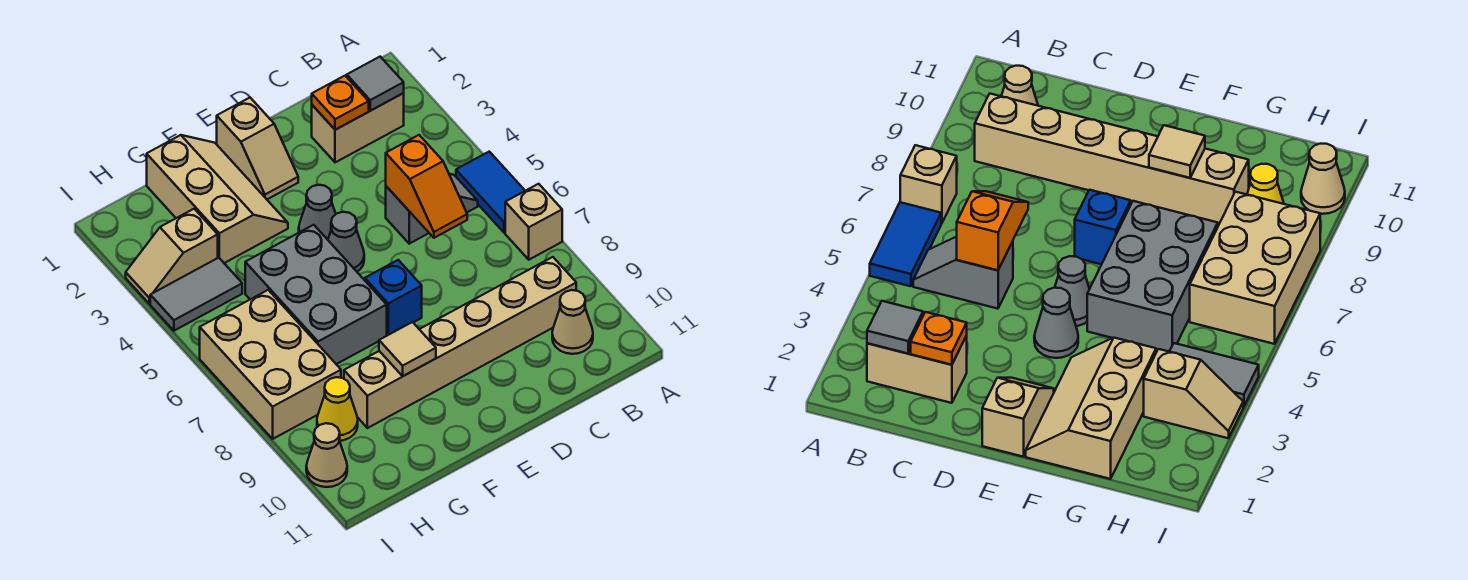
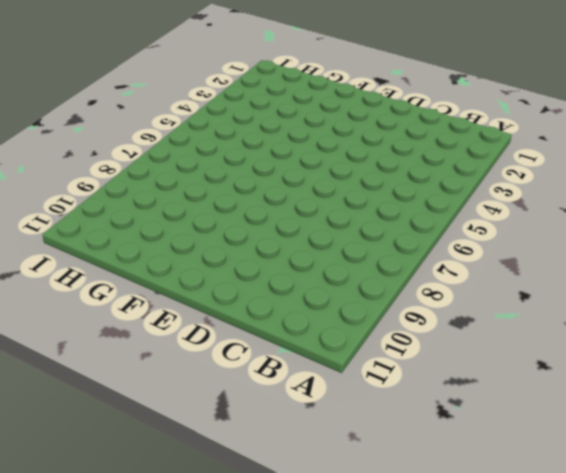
none -> blue tile A5:A6 level 1
none -> tan brick A7 level 1
none -> tan brick B2:C2 level 1

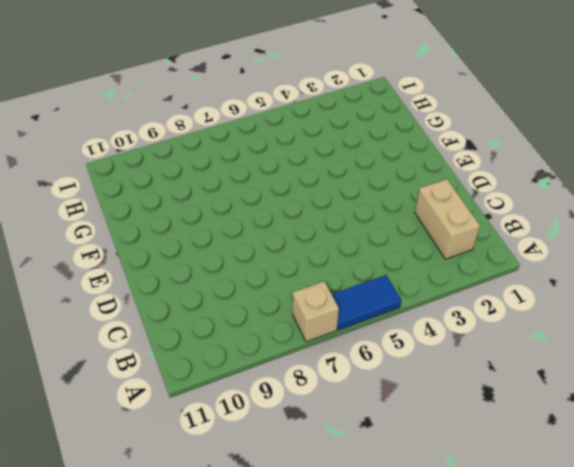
none -> grey slope B5:C5 level 1 top C
none -> tan brick B9:G9 level 1
none -> tan cone B10 level 1

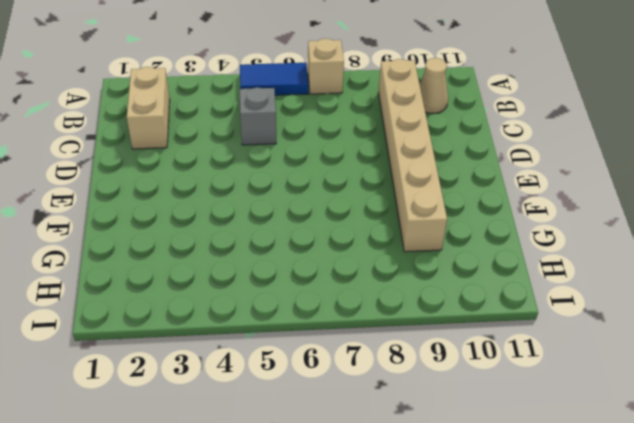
none -> tan slope E1:E2 level 1 top 1
none -> grey cone E4 level 1
none -> grey cone E5 level 1

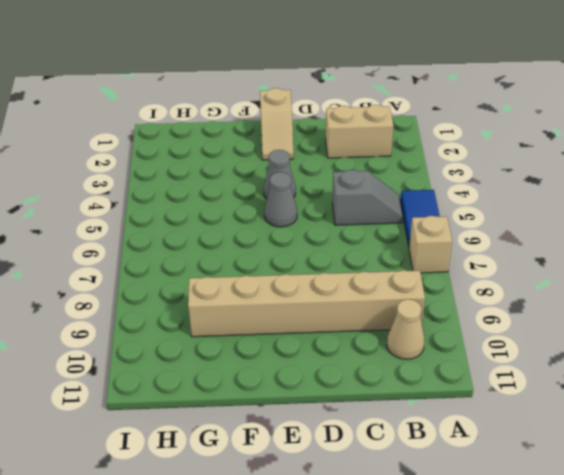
none -> blue brick E7 level 1
none -> tan slope F1:G3 level 1 top G
none -> grey brick F5:G7 level 1

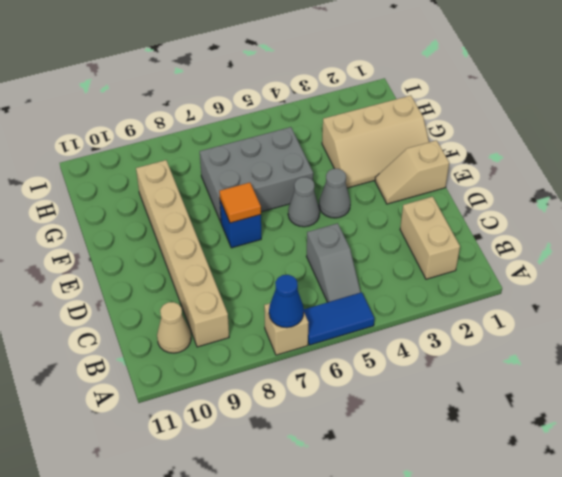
blue cone A7 level 2 -> none
orange tile E7 level 2 -> none
none -> tan slope H3:I3 level 1 top H
none -> grey tile H4:I4 level 1
none -> tan brick H6:I8 level 1

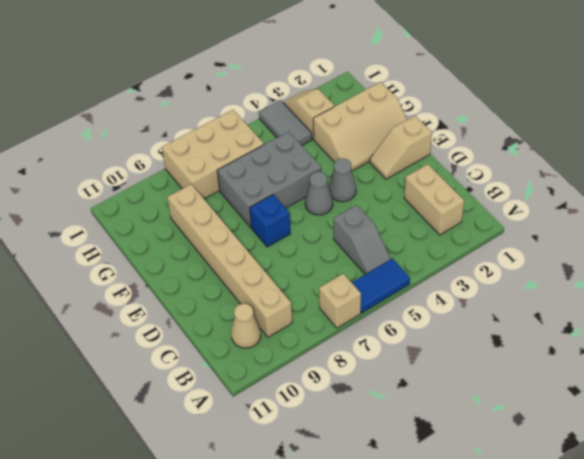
none -> yellow cone H9 level 1
none -> tan cone I10 level 1
none -> grey tile B2 level 2

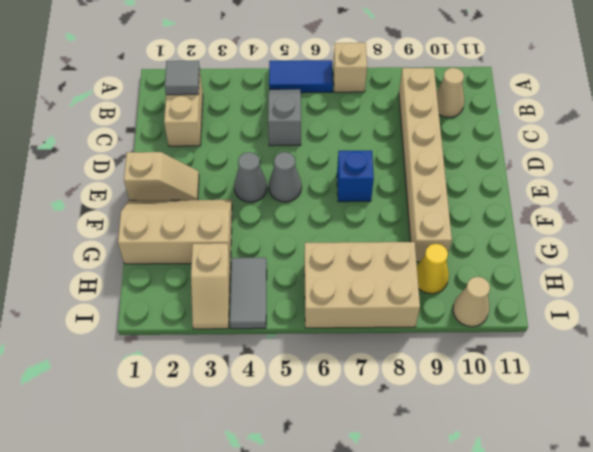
none -> grey brick F5:G7 level 1
none -> orange plate C2 level 2
none -> orange slope C5:C6 level 2 top 5

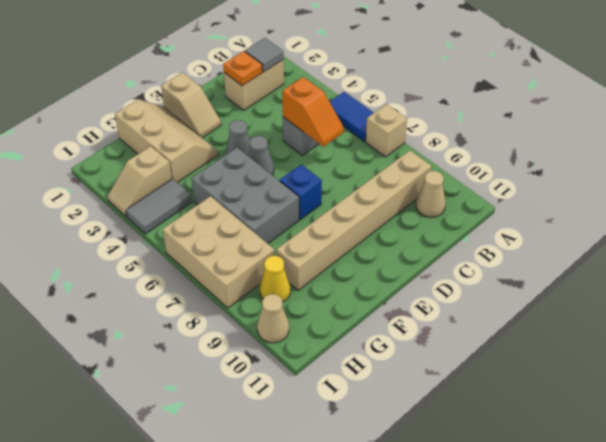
none -> tan tile F9 level 2

